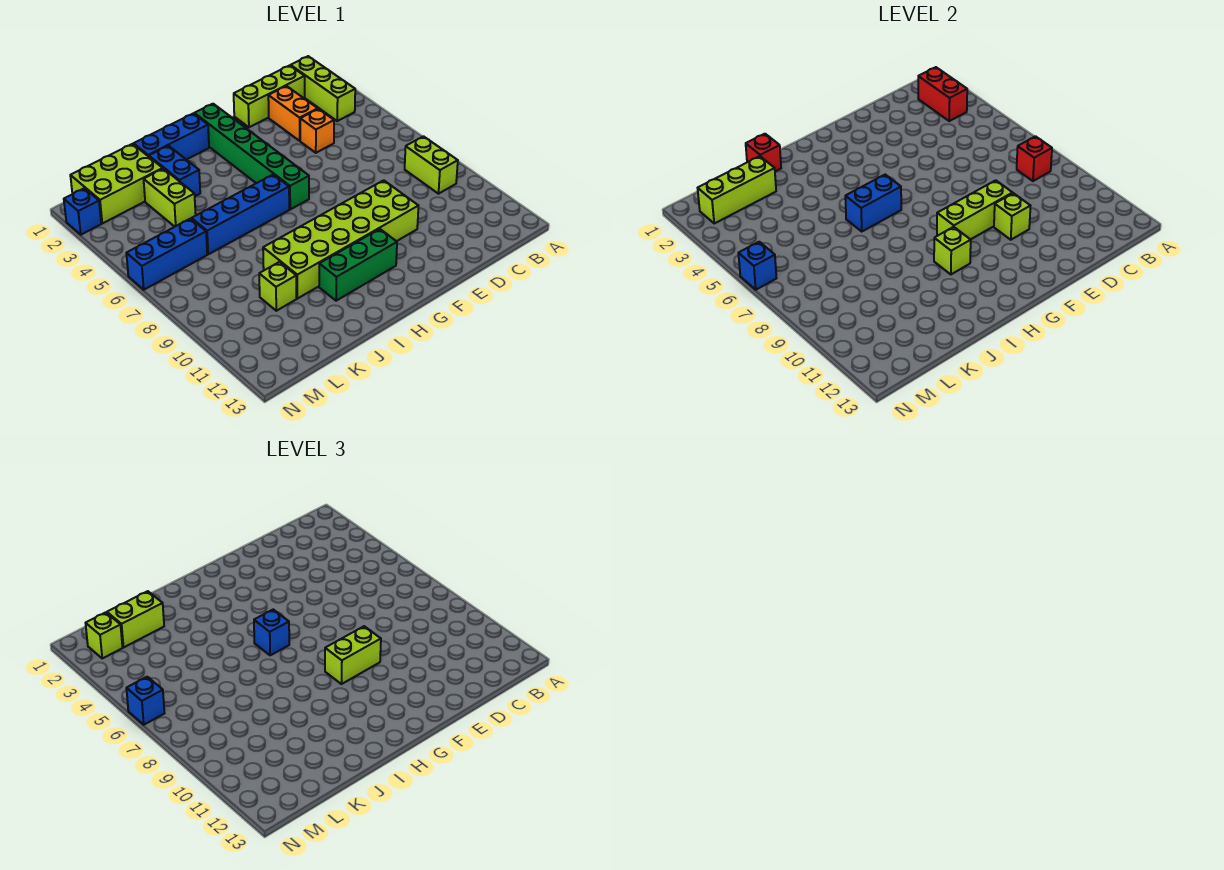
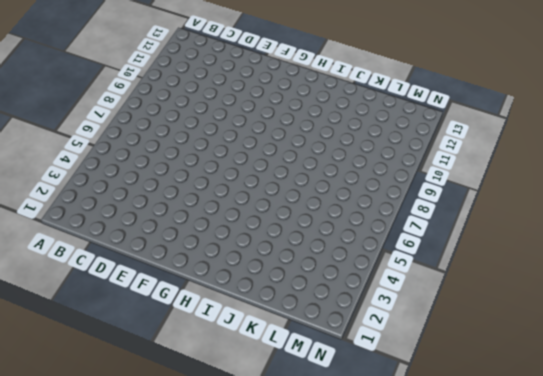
none -> lime brick B1:B3 level 1
none -> lime brick B8:B9 level 1
none -> lime brick C1:E1 level 1
none -> orange brick D2:D3 level 1

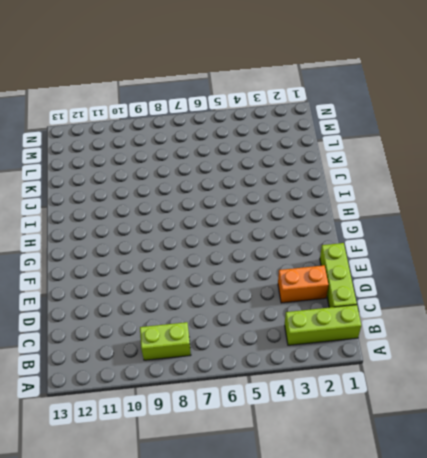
none -> orange brick D4 level 1
none -> lime brick E9:J10 level 1
none -> green brick G1:G6 level 1
none -> green brick G11:I11 level 1

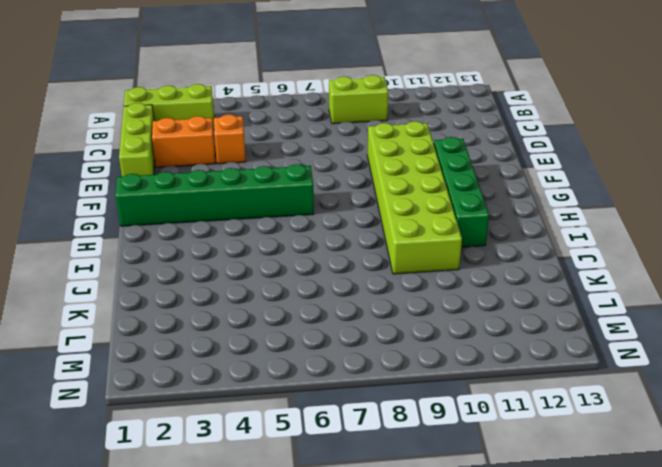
green brick F11:I11 level 1 -> green brick G11:I11 level 1
none -> blue brick H1:J1 level 1
none -> blue brick H6:K6 level 1
none -> blue brick J2:J3 level 1
none -> lime brick K1:M2 level 1

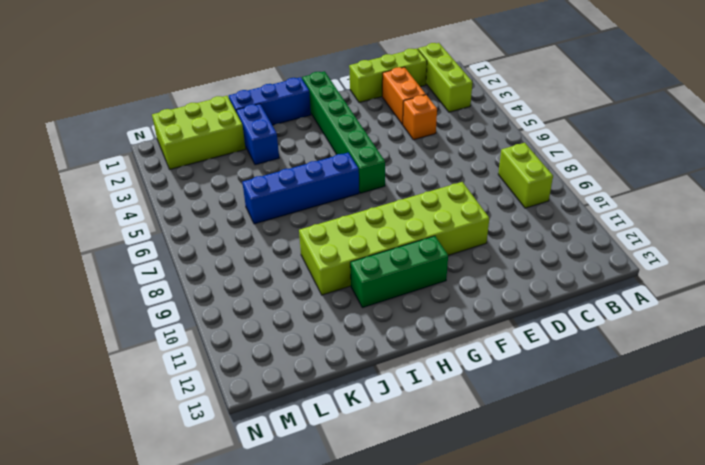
none -> lime brick K3:K4 level 1
none -> lime brick K10 level 1
none -> blue brick L6:N6 level 1
none -> blue brick N2 level 1

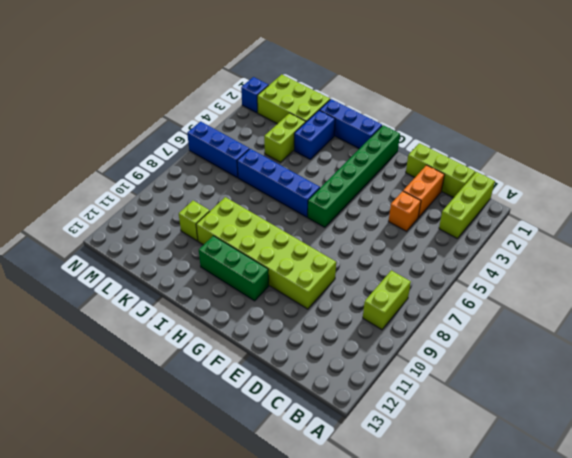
none -> red brick B2:B3 level 2
none -> red brick B8 level 2
none -> lime brick E9:G9 level 2
none -> lime brick E10 level 2

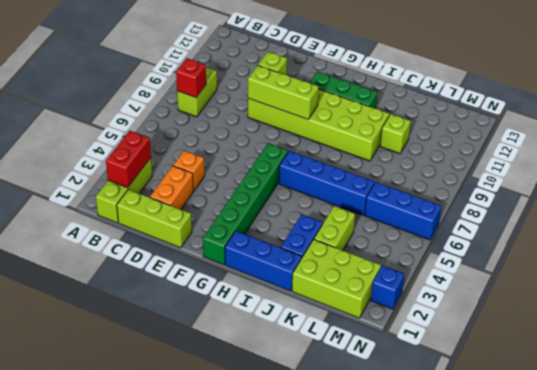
none -> blue brick H6:I6 level 2
none -> lime brick H10 level 2
none -> red brick J1 level 2
none -> lime brick K2:M2 level 2

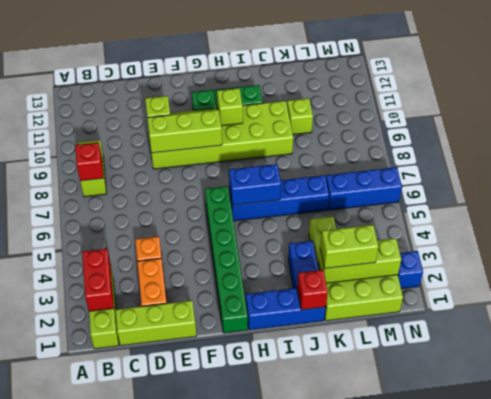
none -> blue brick N6 level 2
none -> lime brick F9:G9 level 3
none -> blue brick H6 level 3
none -> lime brick M2 level 3

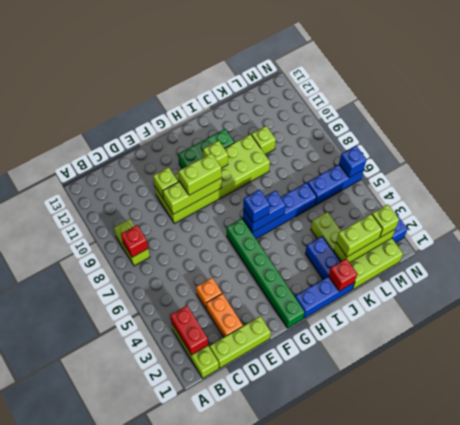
none -> blue brick N6 level 3

